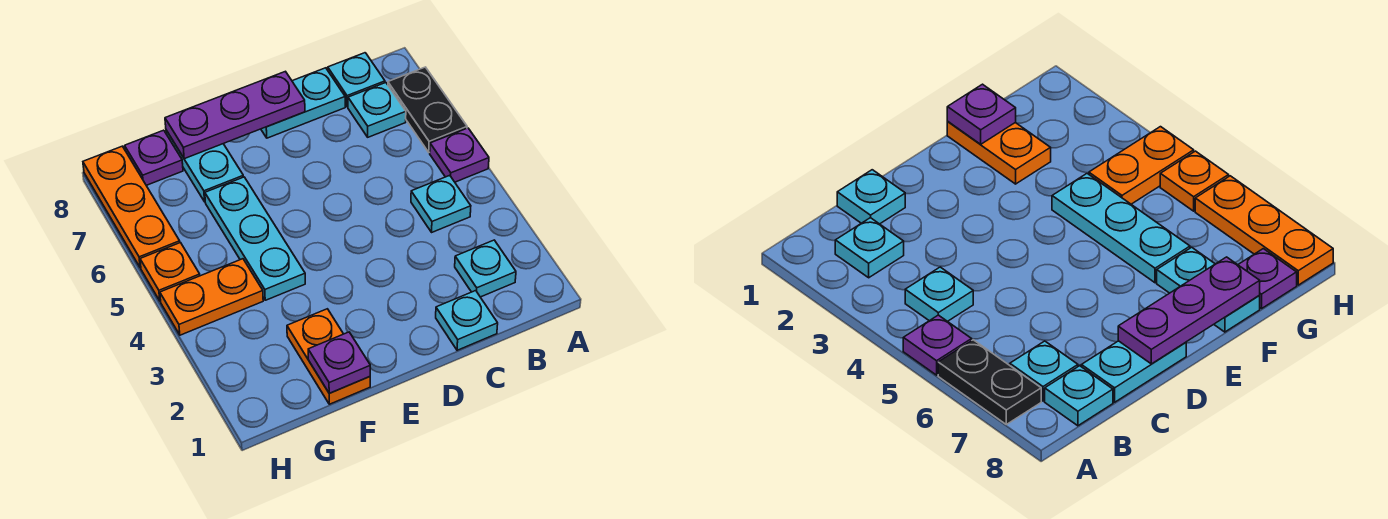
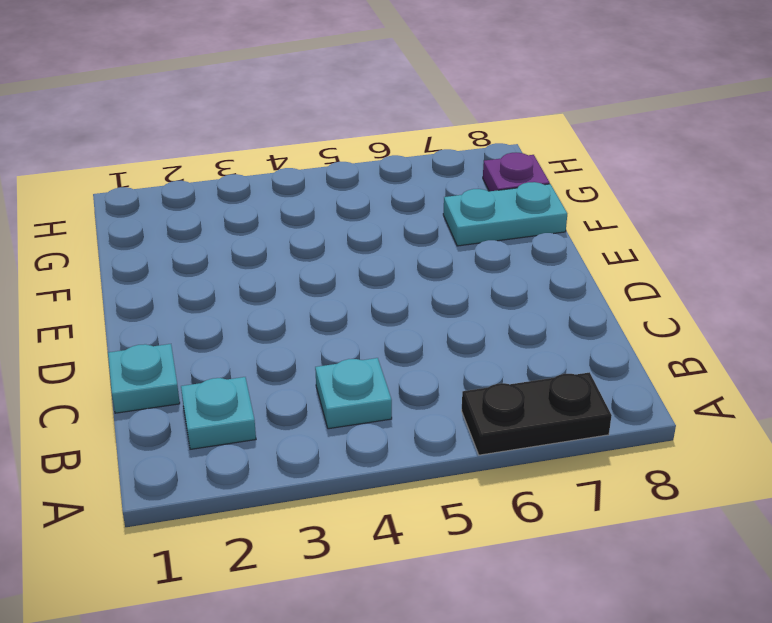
none -> purple plate A5 level 1
none -> cyan plate B7 level 1
none -> cyan plate B8 level 1

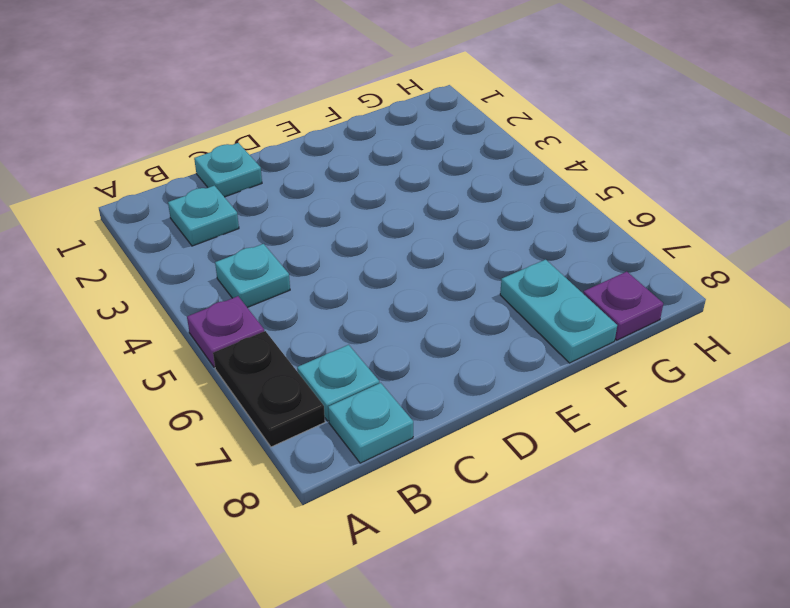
none -> cyan plate C8:D8 level 1
none -> orange plate F1:F2 level 1
none -> cyan plate F4:F6 level 1

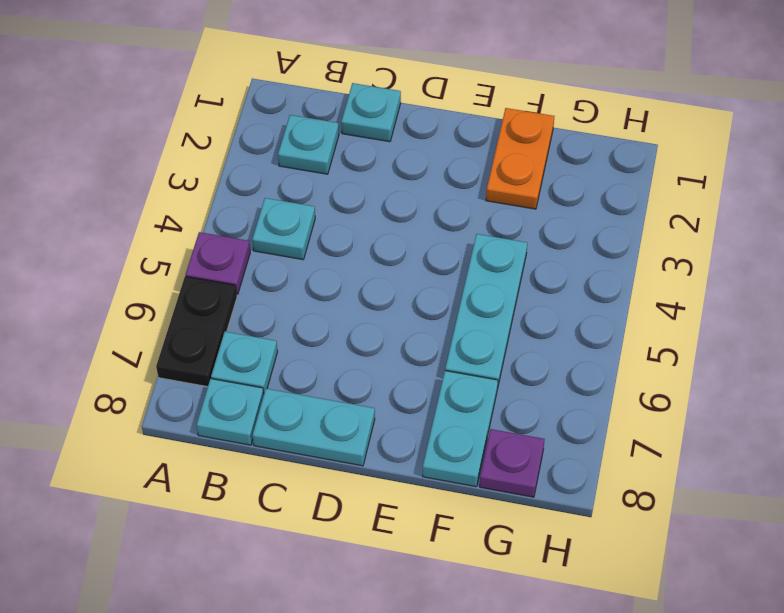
none -> orange plate G4:H4 level 1
none -> orange plate H5 level 1
none -> orange plate H6:H8 level 1

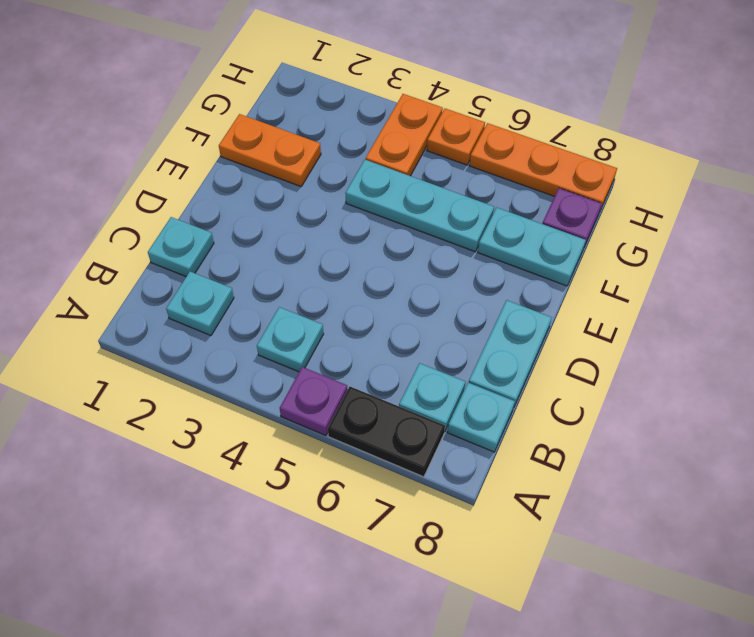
none -> purple plate D8:F8 level 2
none -> purple plate F1 level 2

